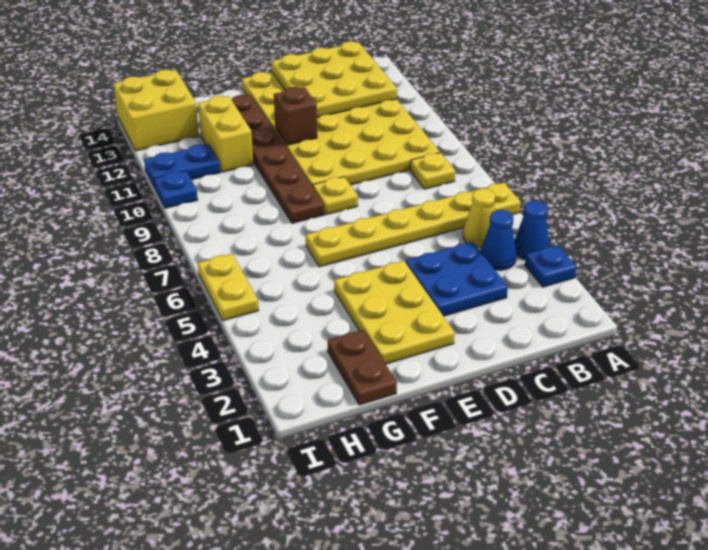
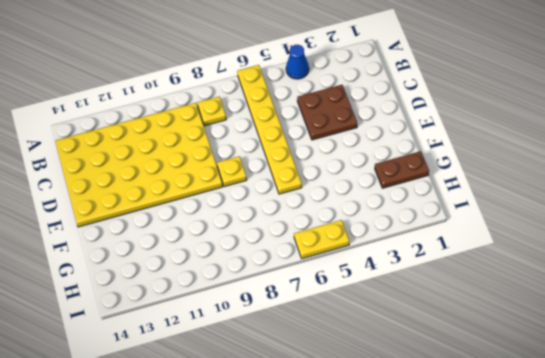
brown plate C3:D4 level 1 -> blue plate C3:D4 level 1
none -> blue plate A3 level 1
none -> blue cone B4 level 1
none -> yellow cone B5 level 1

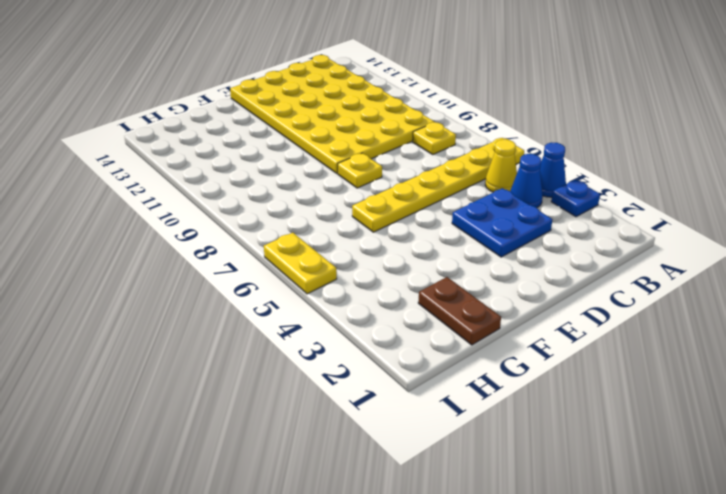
none -> yellow plate E2:F4 level 1
none -> brown plate F8:F13 level 1
none -> yellow brick G11:G12 level 1

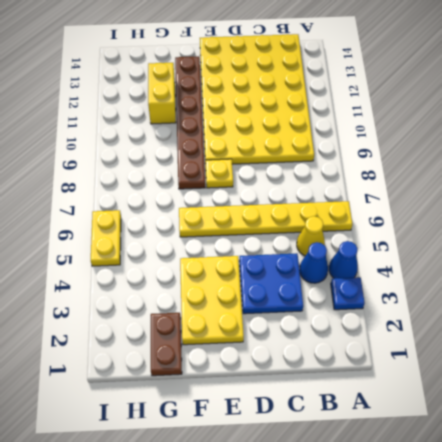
none -> yellow plate B8 level 1
none -> blue plate H11:I11 level 1
none -> yellow brick H13:I14 level 1

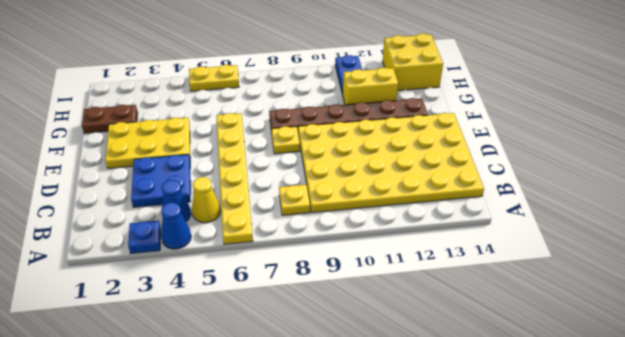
none -> blue plate I10 level 1
none -> yellow plate B12:D14 level 2
none -> brown brick E11 level 2

